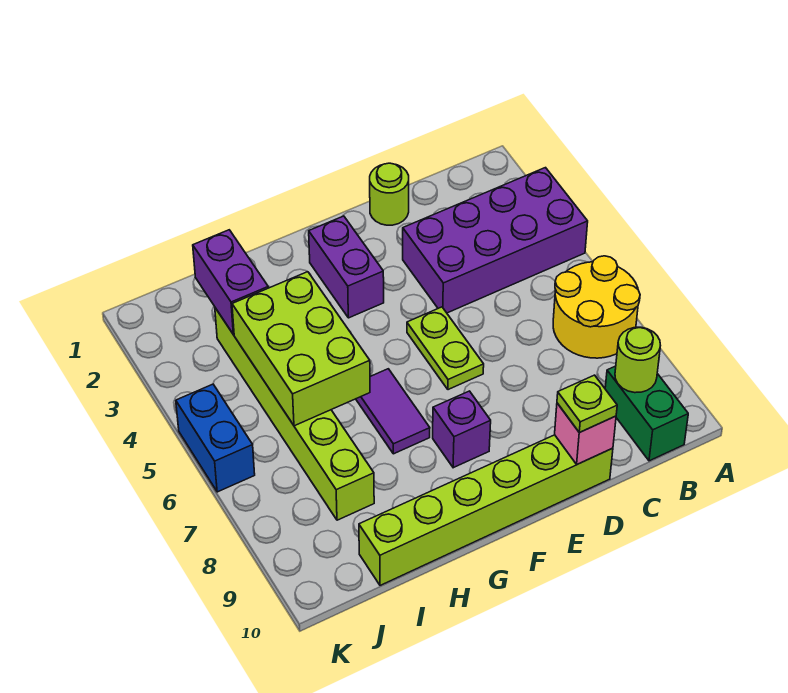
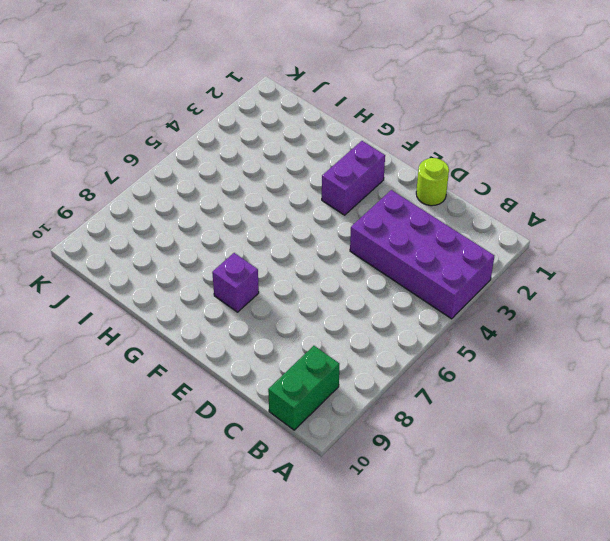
none -> yellow round brick A6:B7 level 1
none -> lime brick D10:I10 level 1
none -> lime plate E5:E6 level 1

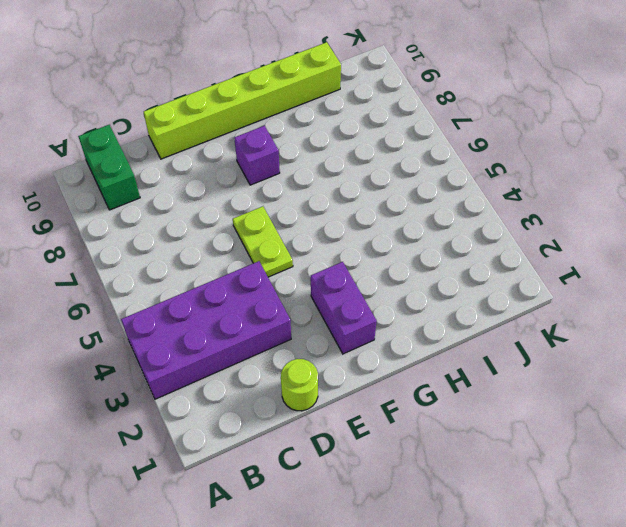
none -> yellow round brick A6:B7 level 1
none -> purple tile G6:G7 level 1
none -> lime brick I3:I8 level 1

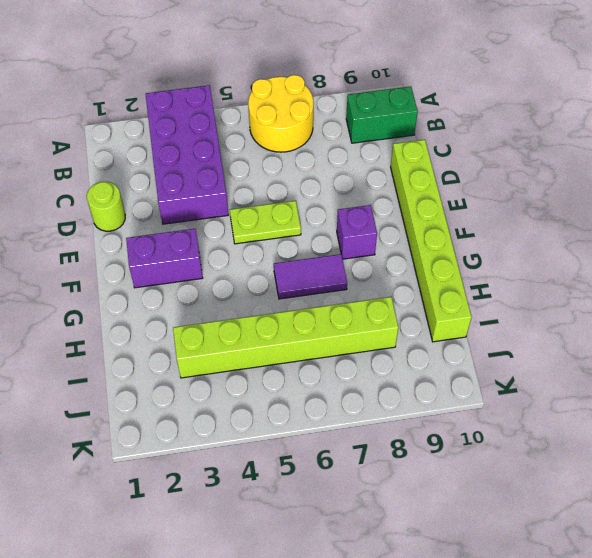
none -> blue brick K5:K6 level 1
none -> lime round brick B9 level 2
none -> pink brick D10 level 2

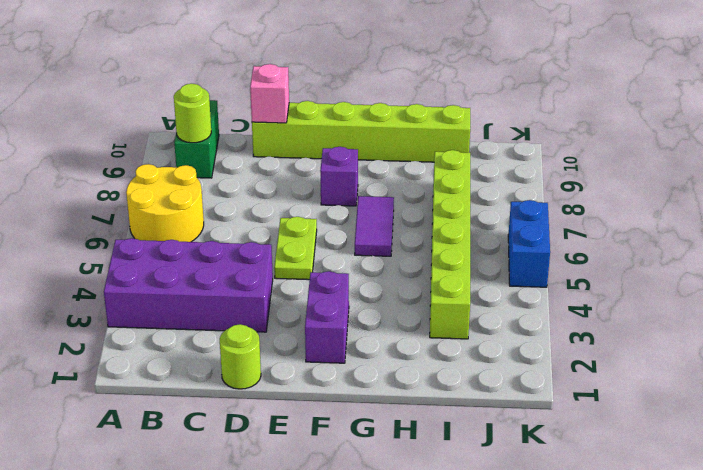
none -> lime brick H4:I6 level 2
none -> purple brick I2:I3 level 2
none -> lime plate D10 level 3

